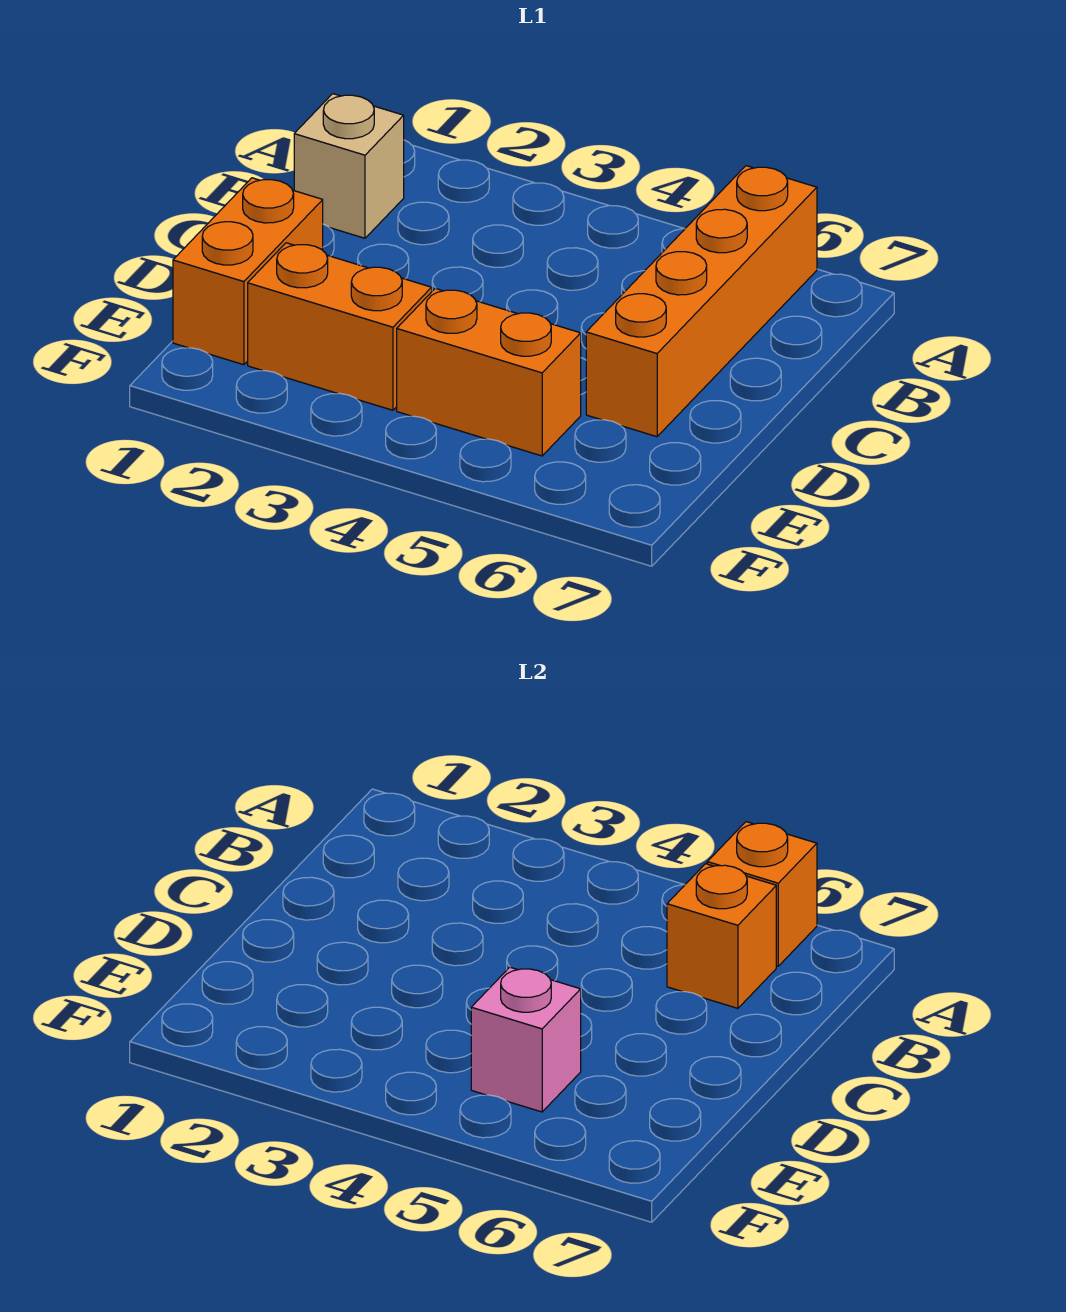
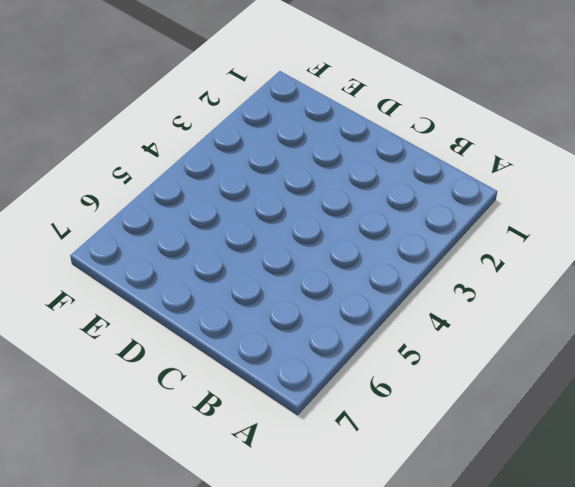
none -> orange brick A6:D6 level 1
none -> tan brick B1 level 1

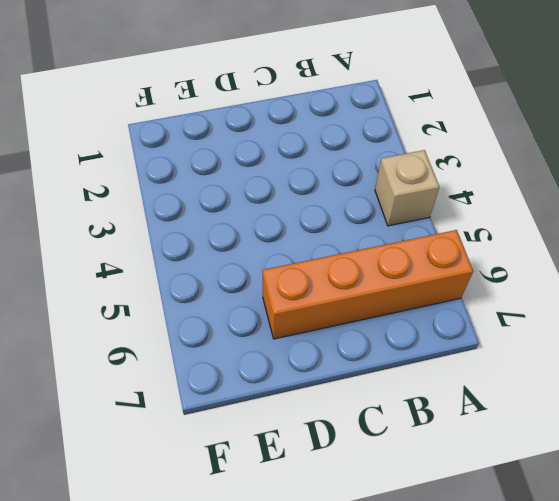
tan brick A4 level 1 -> tan brick B1 level 1
none -> orange brick D1:E1 level 1
none -> orange brick E2:E3 level 1

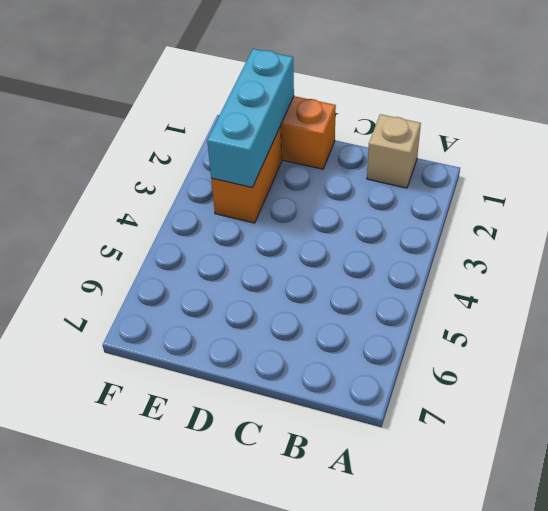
cyan brick E1:E3 level 2 -> none
none -> orange brick A6:D6 level 1
none -> orange brick E4:E5 level 1

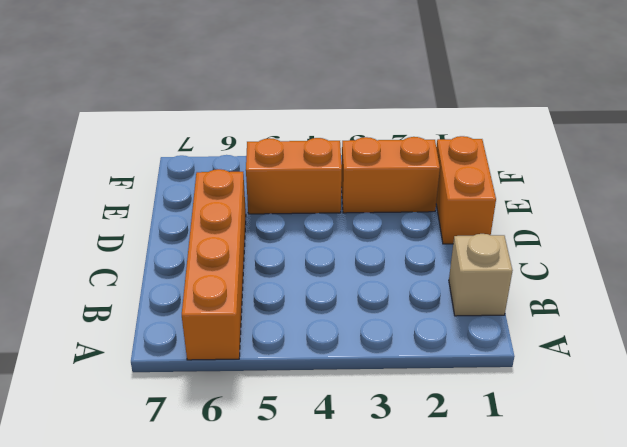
none -> orange brick A6 level 2
none -> orange brick B6 level 2

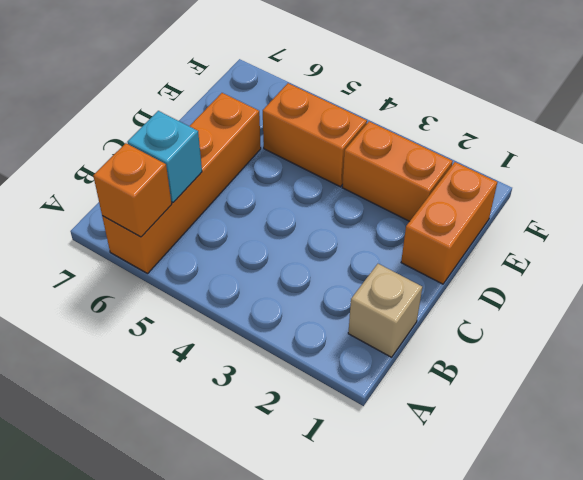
cyan brick B6 level 2 -> orange brick B6 level 2
none -> pink brick E5 level 2

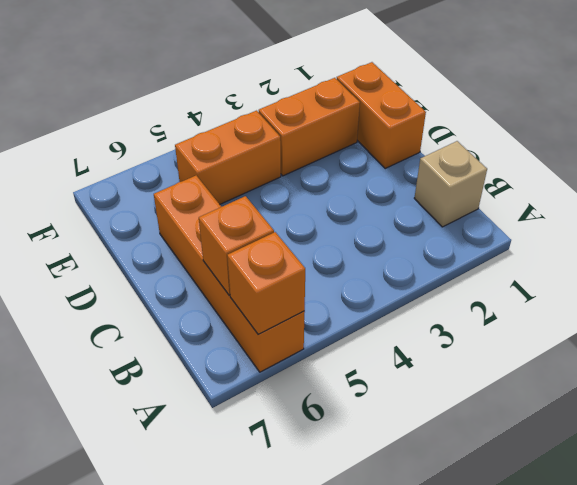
none -> pink brick E5 level 2

